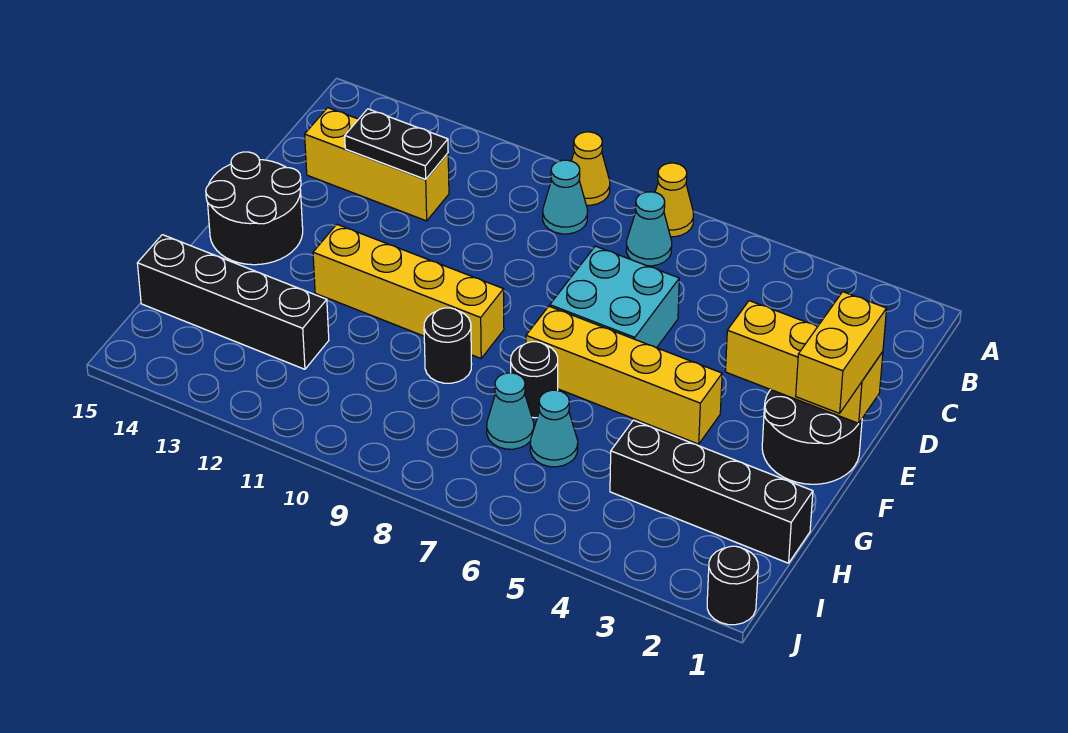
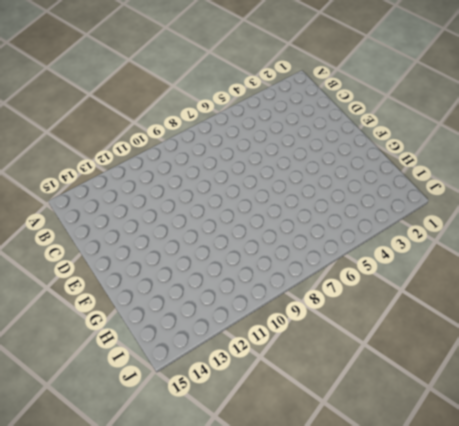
none -> yellow cone A7 level 1
none -> yellow cone A9 level 1
none -> cyan cone B7 level 1

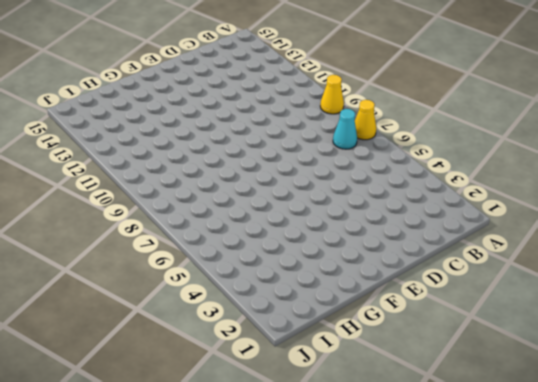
none -> cyan cone B9 level 1
none -> yellow brick C12:C14 level 1
none -> cyan brick D6:E7 level 1

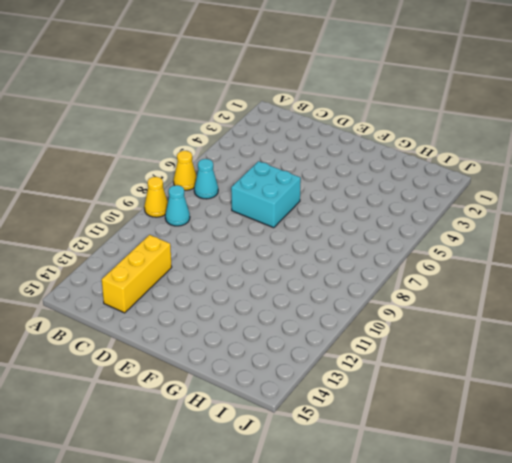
none -> black round brick E1:F2 level 1
none -> black round brick E14:F15 level 1
none -> yellow brick F4:F7 level 1

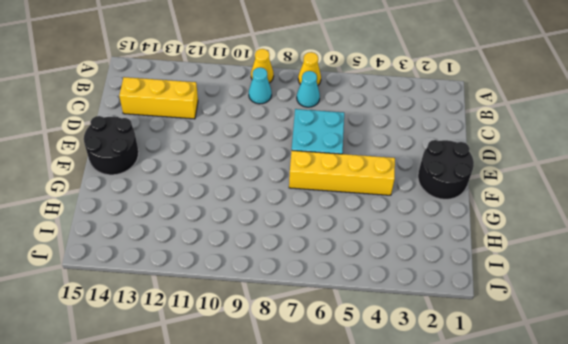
none -> yellow brick F9:F12 level 1
none -> black round brick G7 level 1
none -> black round brick G9 level 1

